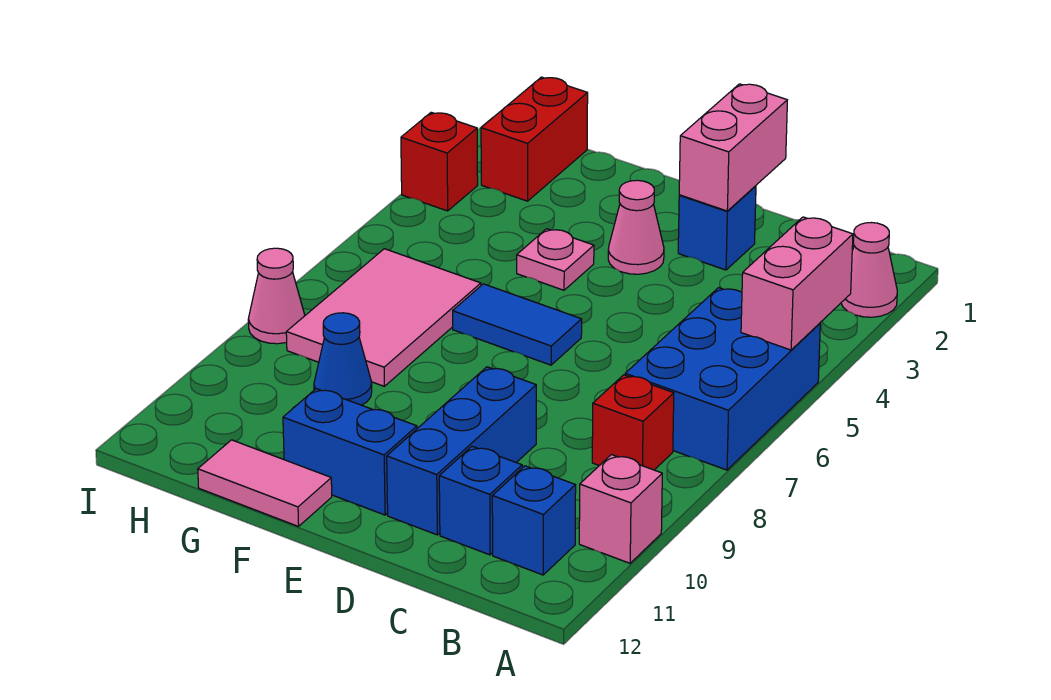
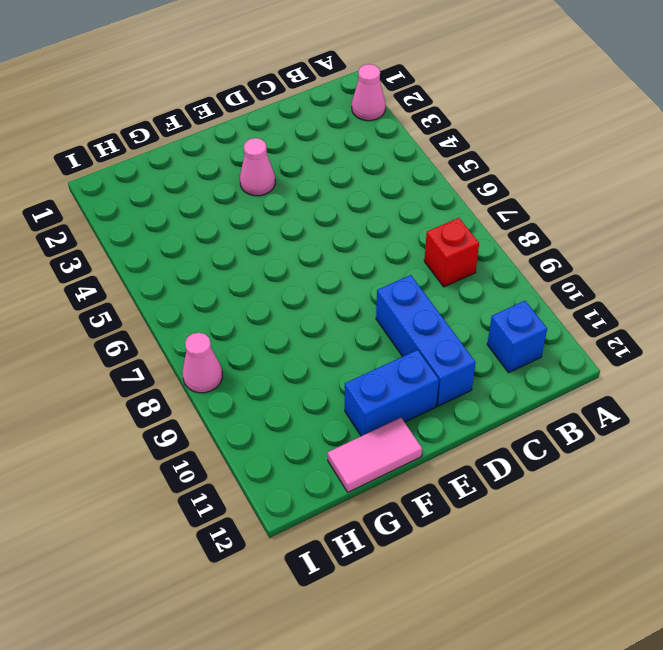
none -> blue brick A5:B7 level 1
none -> pink brick A10 level 1
none -> blue brick C11 level 1

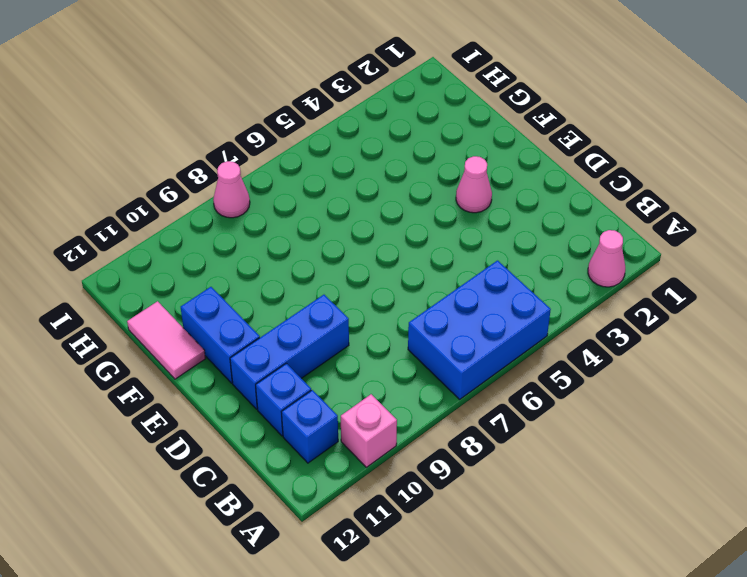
none -> red brick B8 level 1
none -> blue brick D2 level 1
none -> blue tile E6:F6 level 1

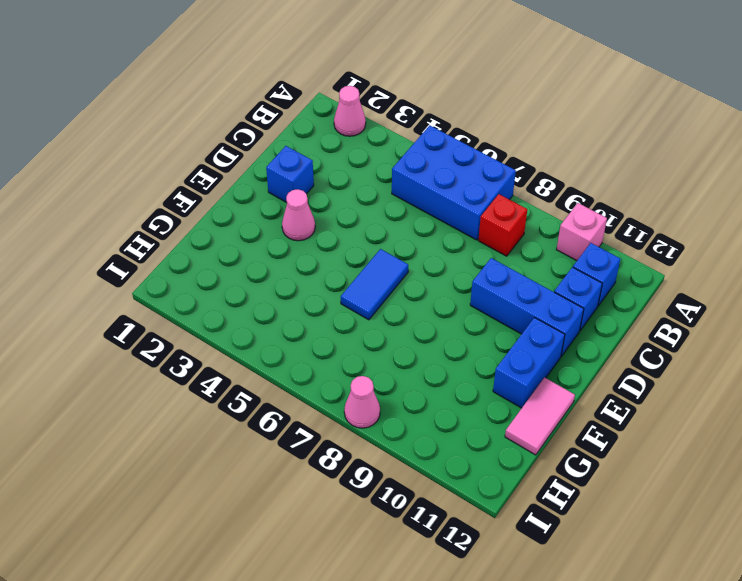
none -> pink plate F4 level 1
none -> pink tile G6:H8 level 1
none -> blue cone G9 level 1

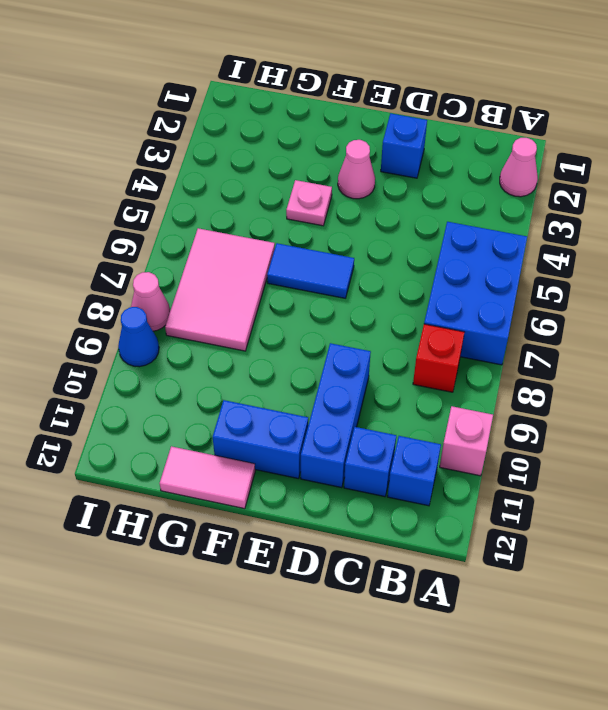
blue cone I9 level 1 -> blue cone G9 level 1
none -> red brick H1:H2 level 1
none -> red brick I3 level 1
none -> pink brick A4:A5 level 2

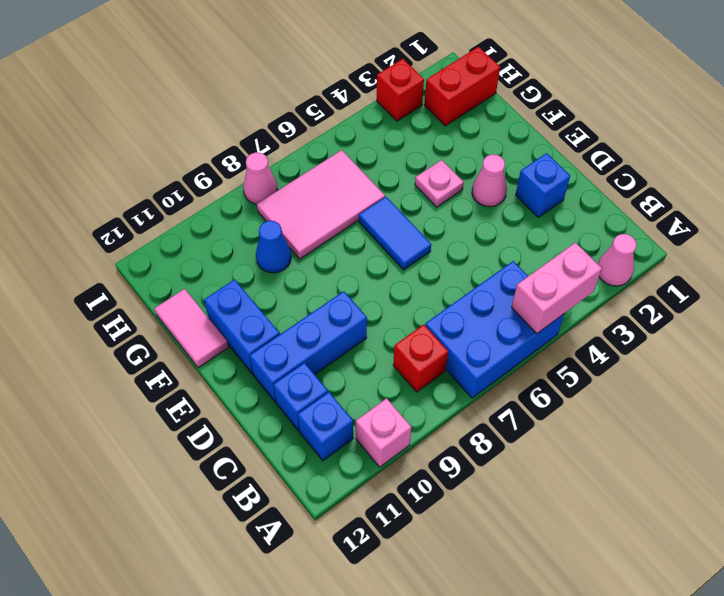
none -> pink brick D1:D2 level 2

